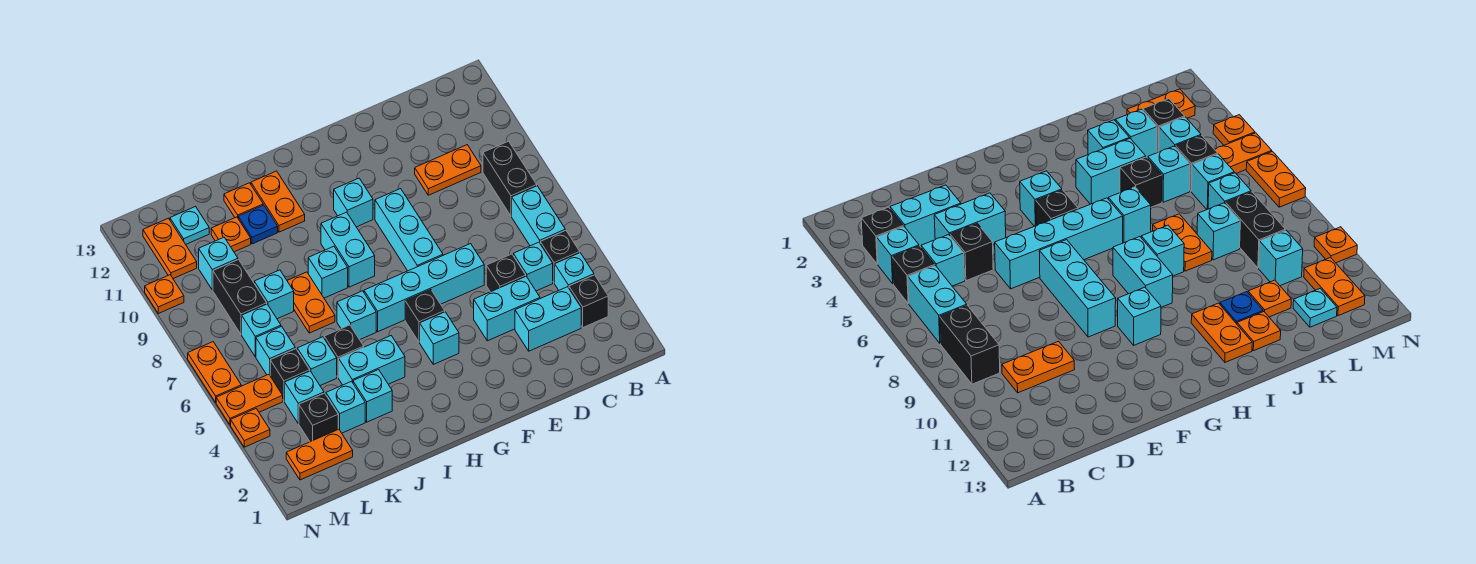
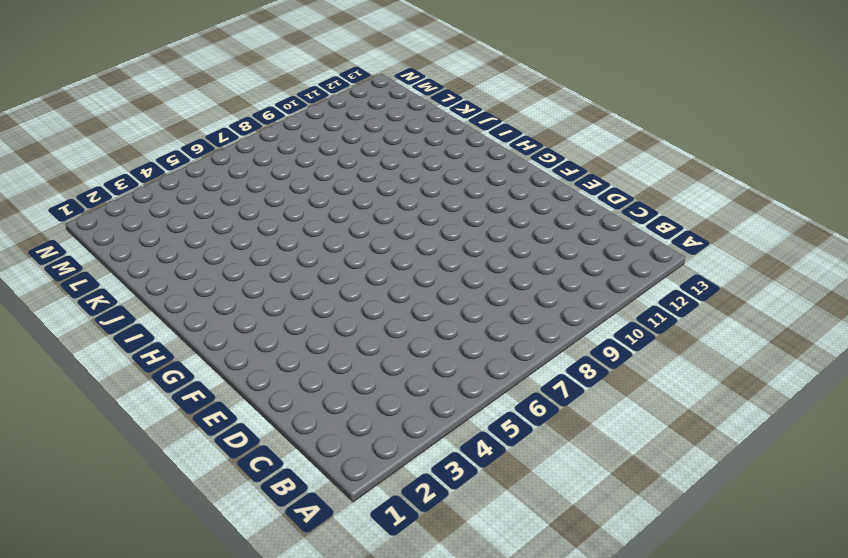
none -> black brick B3 level 1
none -> cyan brick B4 level 1
none -> black brick B5 level 1
none -> cyan brick B6:B7 level 1

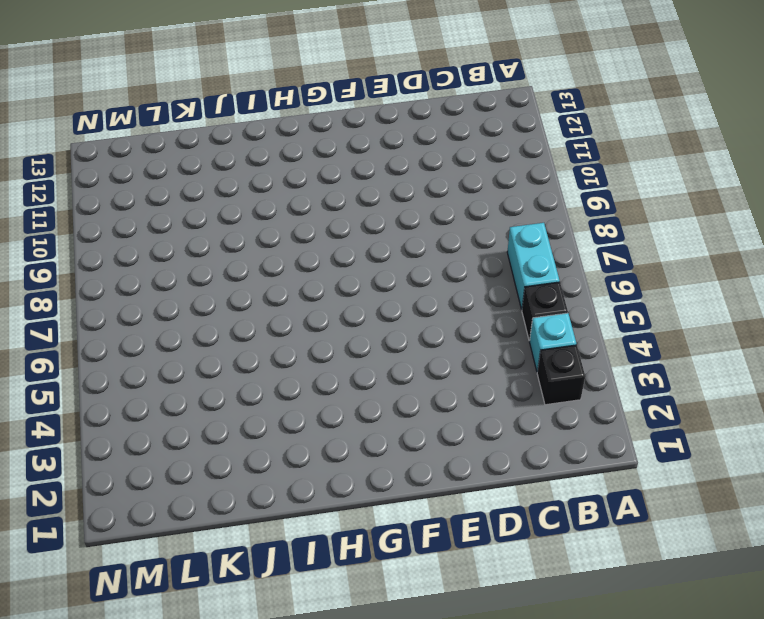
none -> black brick B8:B9 level 1
none -> cyan brick C3:D3 level 1
none -> cyan brick C5 level 1
none -> orange plate C10:D10 level 1

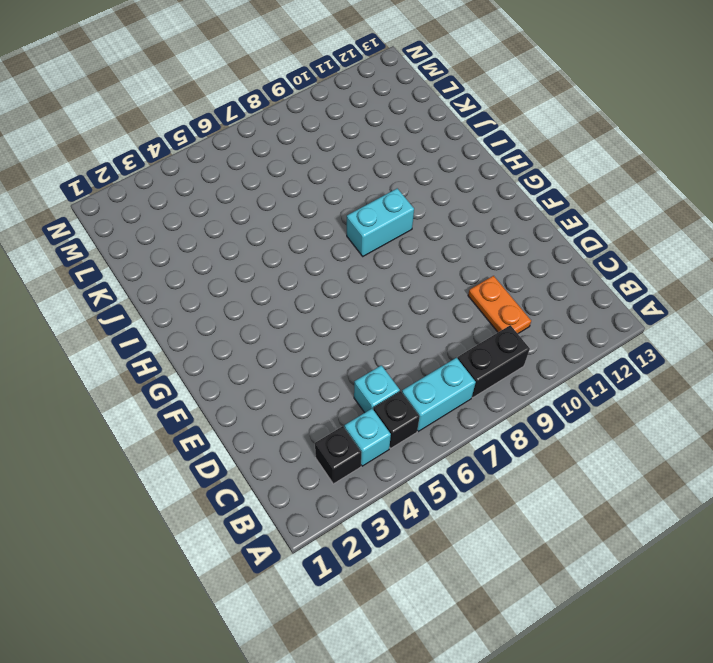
none -> cyan brick C3:D3 level 1
none -> cyan brick D4:E4 level 1
none -> black brick D5 level 1
none -> cyan brick E6:H6 level 1

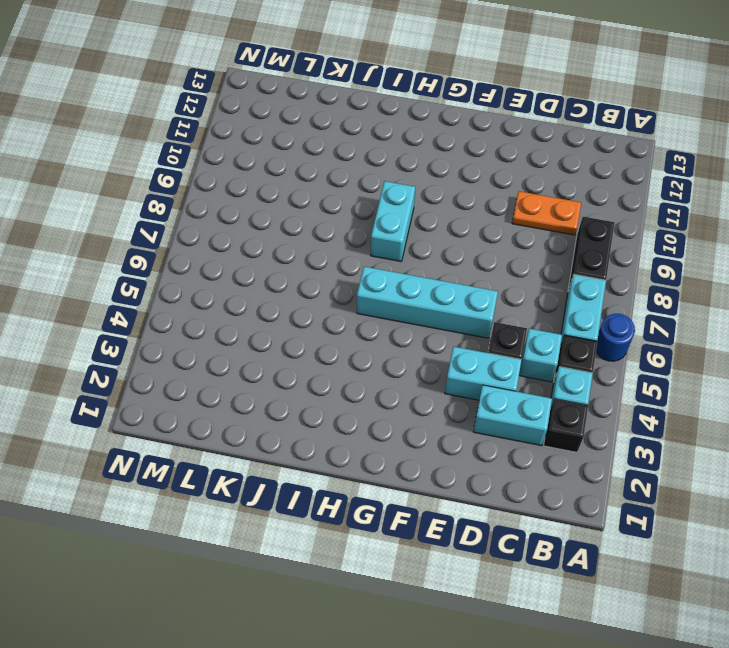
blue round brick A6 level 1 -> none
none -> cyan brick F7:F9 level 1
none -> cyan brick G4 level 1
none -> black brick G5 level 1
none -> cyan brick G10 level 1

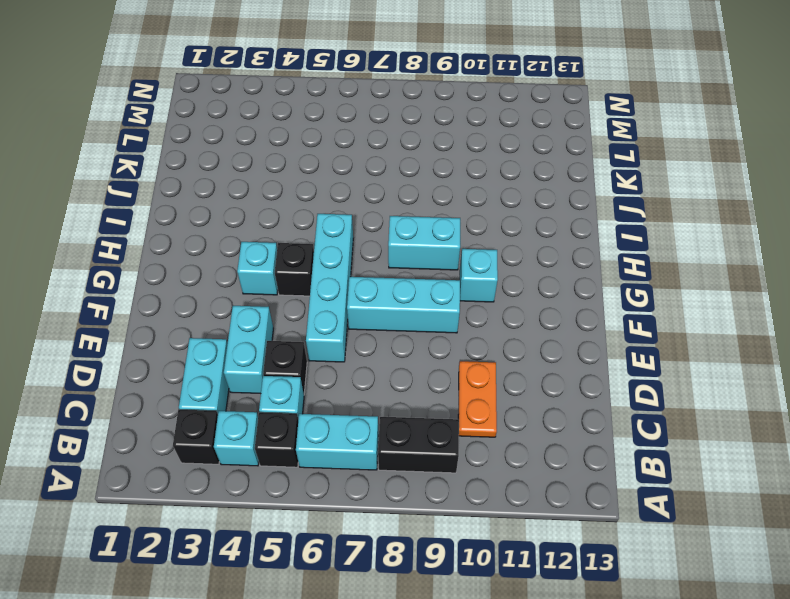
none -> cyan brick I4:J4 level 1
none -> cyan brick I6 level 1
none -> cyan brick I8 level 1
none -> orange plate I11:I12 level 1

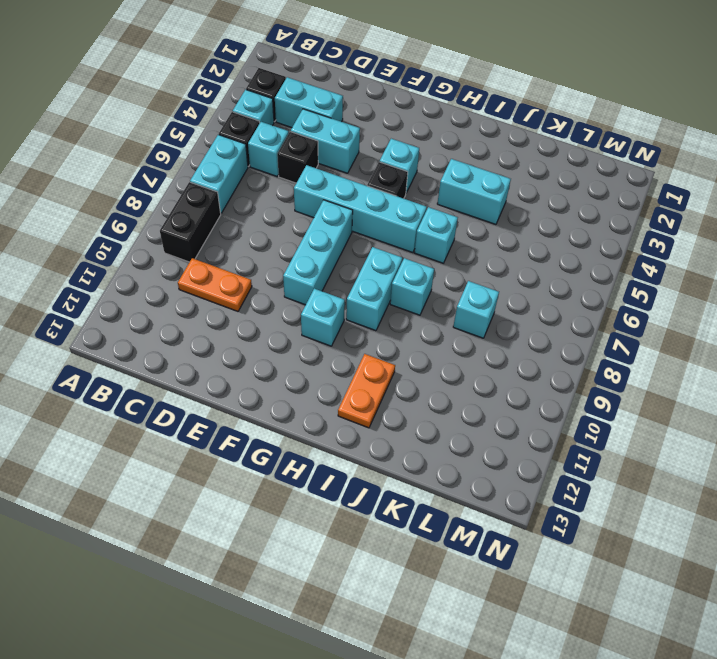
none -> cyan brick J3 level 1
none -> black brick J5 level 1
none -> orange plate J7:J8 level 1
none -> blue plate J11 level 1

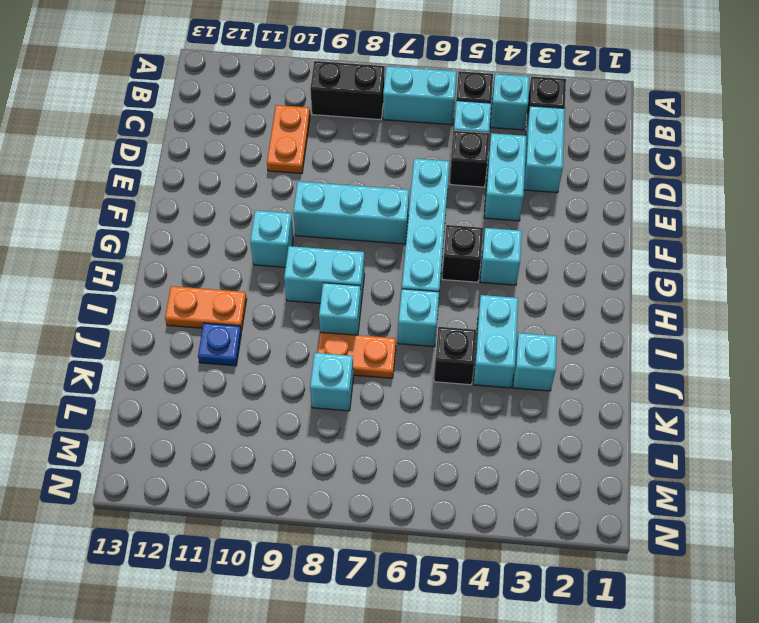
none -> orange plate J12 level 1
none -> cyan brick K3 level 1
none -> cyan brick K5 level 1
none -> orange plate K11 level 1

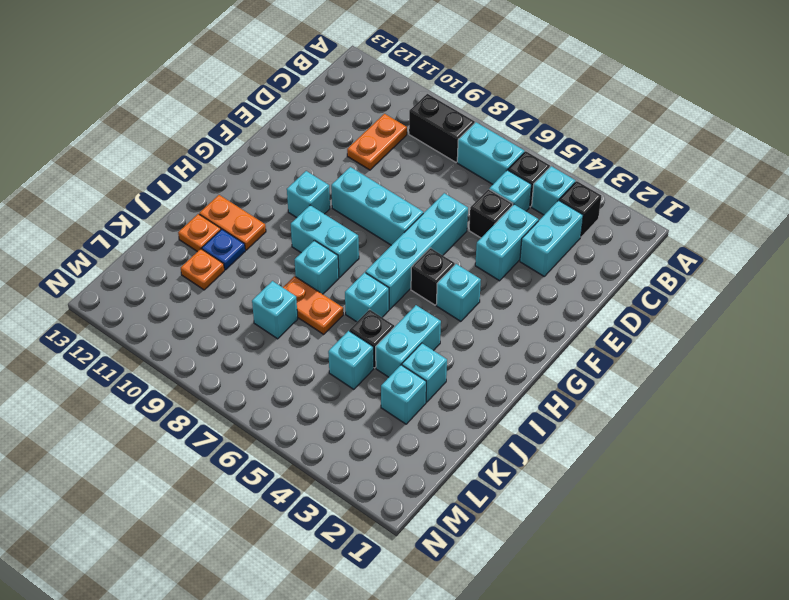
none -> orange plate L2:M2 level 1
none -> black brick L3 level 1
none -> cyan brick L4 level 1
none -> black brick L5 level 1

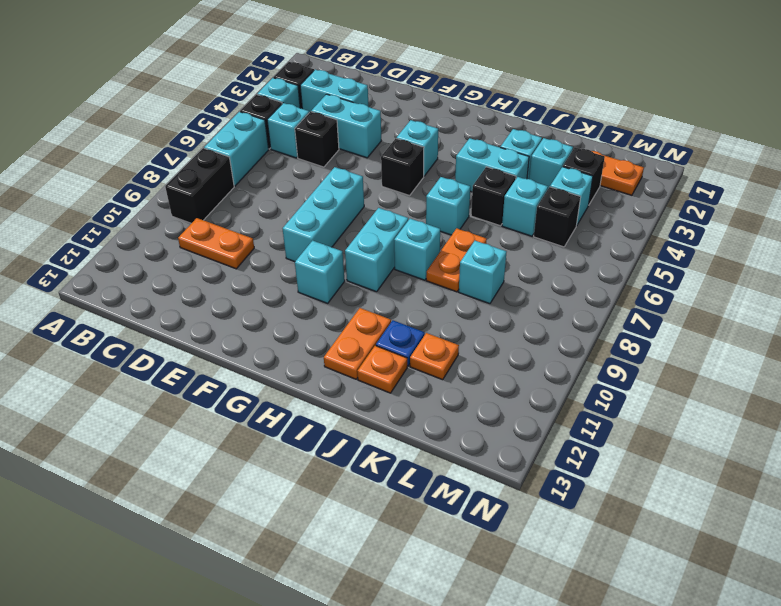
none -> cyan brick E6:H6 level 1
none -> cyan brick L6 level 1
none -> cyan brick L7 level 1
none -> black brick L8:L9 level 1

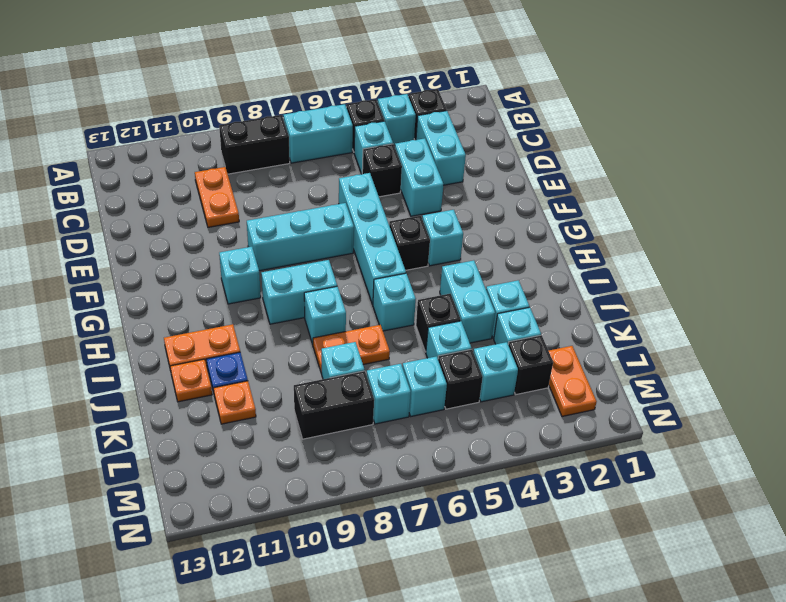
none -> cyan brick L10 level 1
none -> cyan plate L12 level 1
none -> orange plate M5:N5 level 1
none -> orange plate M11:M12 level 1

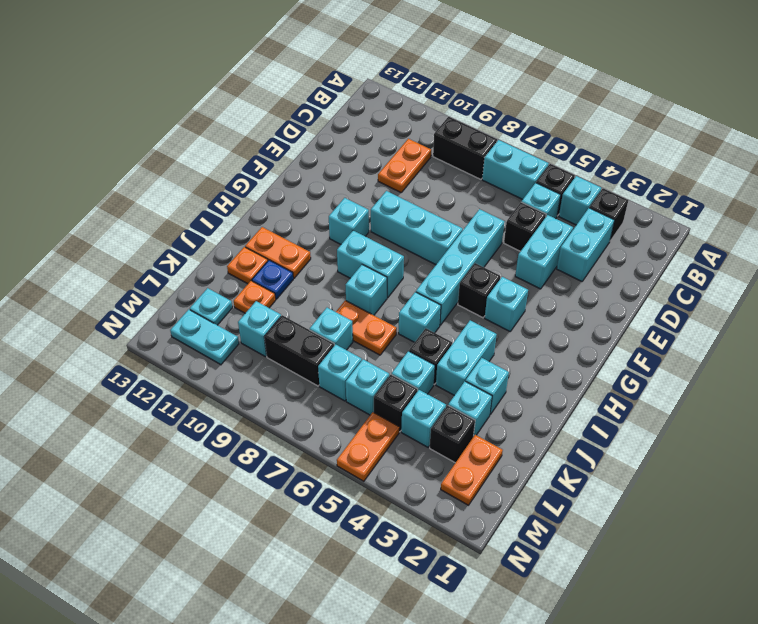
cyan plate M11:M12 level 1 -> orange plate M11:M12 level 1
none -> orange plate N4 level 1
none -> orange plate N6:N7 level 1
none -> orange plate N10 level 1

